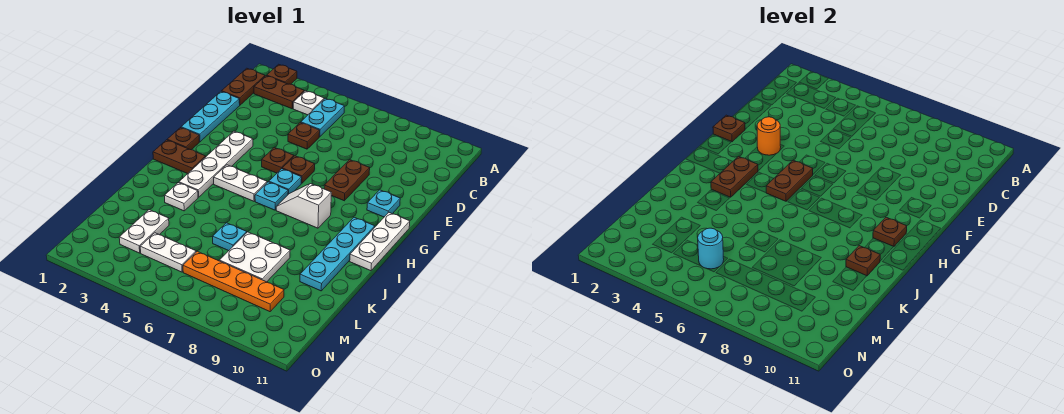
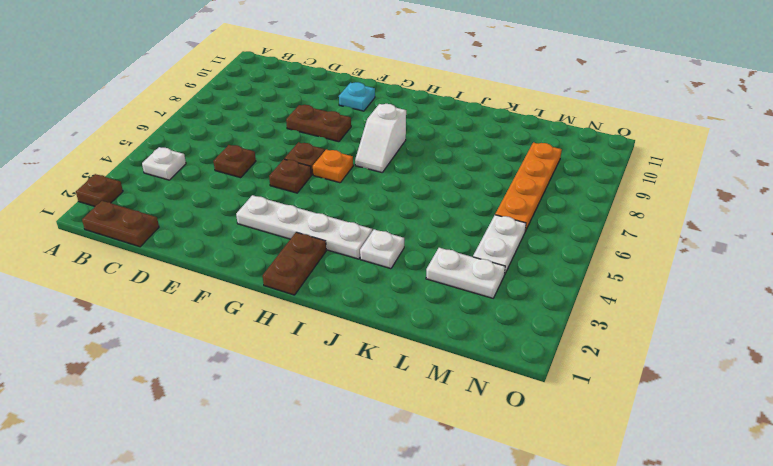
orange plate G6 level 1 -> cyan plate G6 level 1
none -> brown plate B2:B3 level 1
none -> cyan plate B5:C5 level 1
none -> cyan plate D1:F1 level 1
none -> brown plate G1 level 1

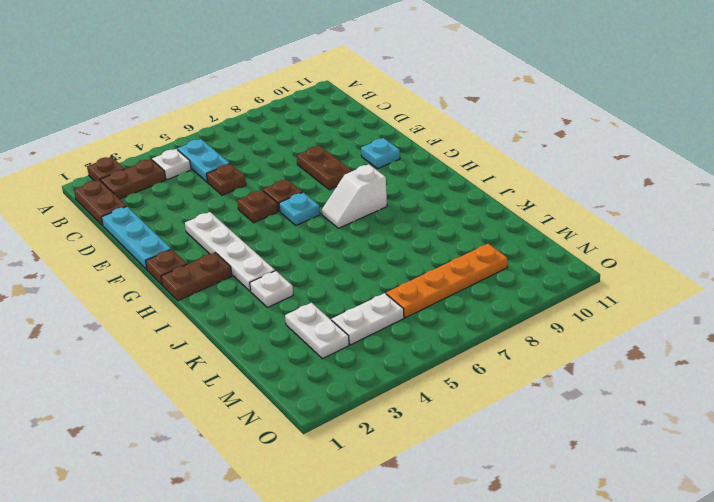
none -> white plate G11:I11 level 1
none -> white plate H4:H5 level 1
none -> cyan plate H6 level 1
none -> cyan plate H10:K10 level 1

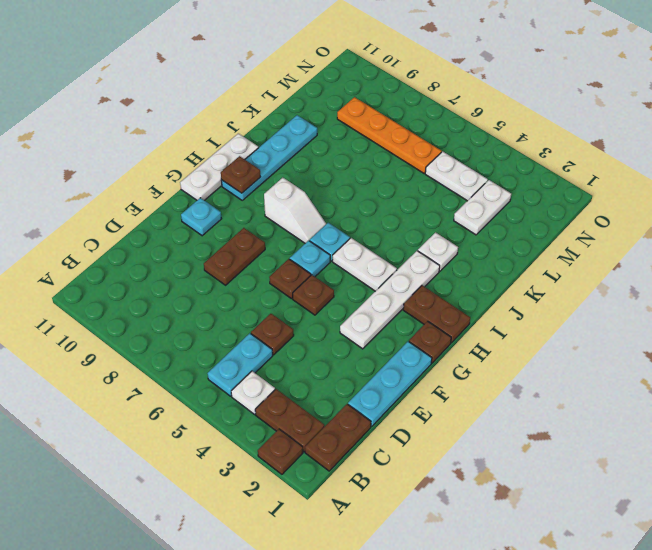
none -> cyan plate K6 level 1
none -> white plate K7:L8 level 1
none -> brown plate F1 level 2
none -> orange round brick F3 level 2

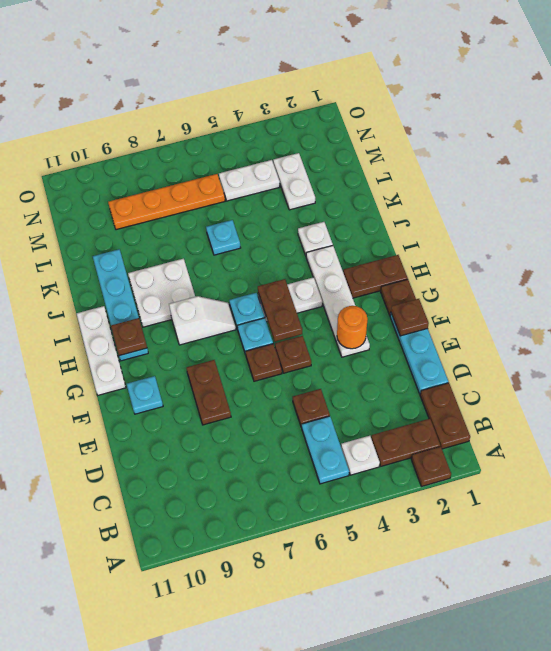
white plate I8:J9 level 1 -> white plate K7:L8 level 1
none -> brown plate H3:I3 level 2
none -> brown plate J10 level 2
none -> cyan round brick M5 level 2

